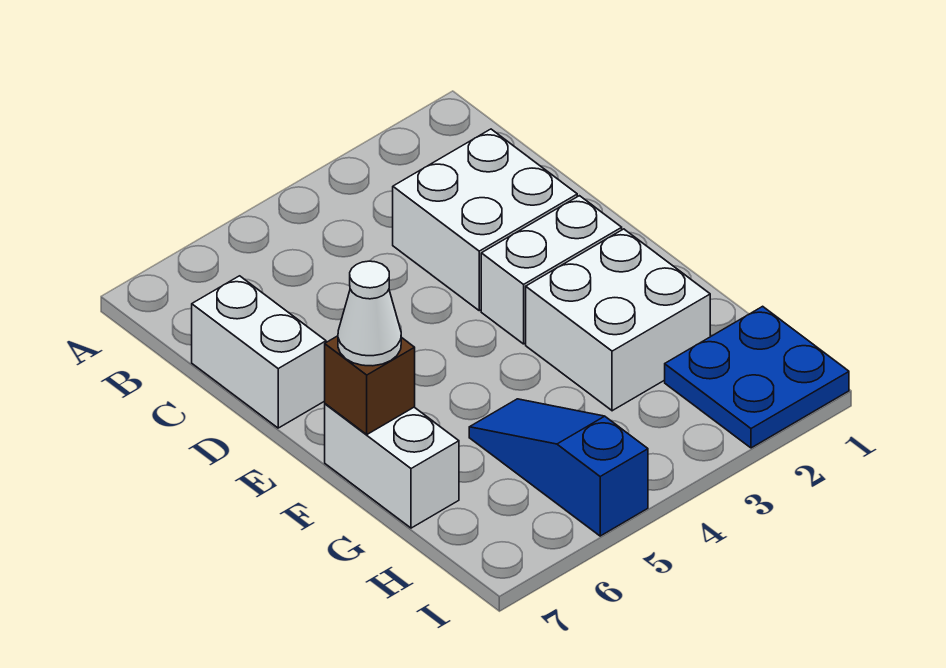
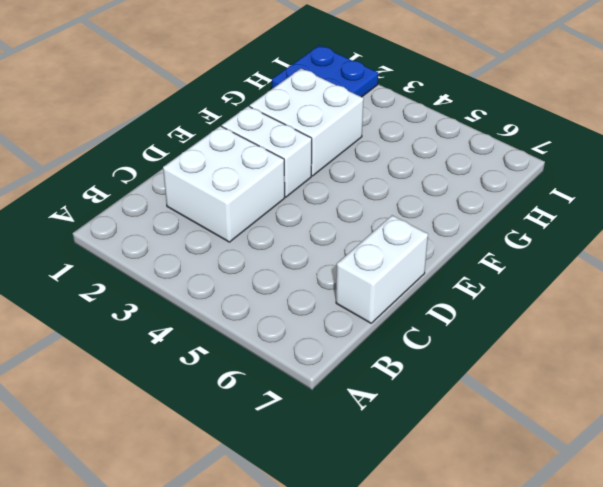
none -> white brick F7:G7 level 1
none -> blue slope G5:I5 level 1 top I

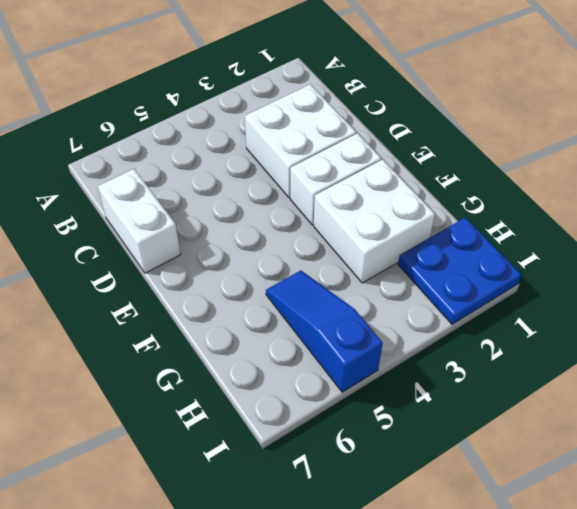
none -> white brick F7:G7 level 1
none -> brown brick F7 level 2

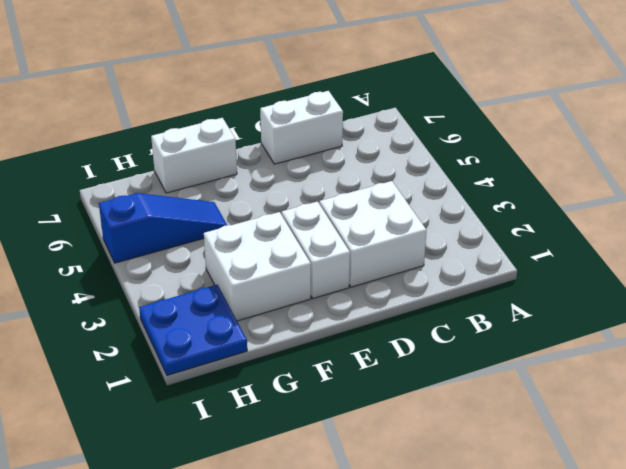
none -> brown brick F7 level 2
none -> white cone F7 level 3

